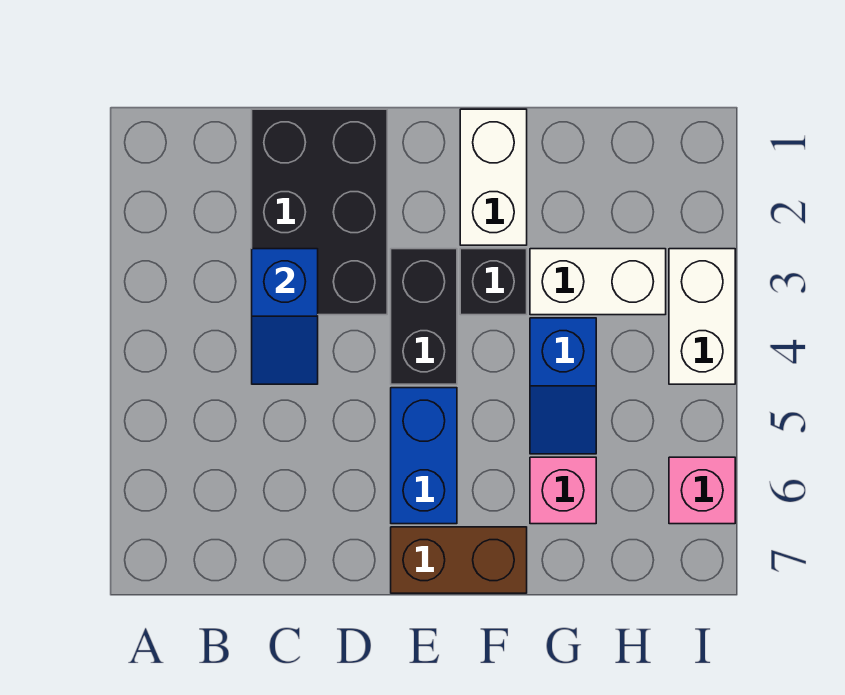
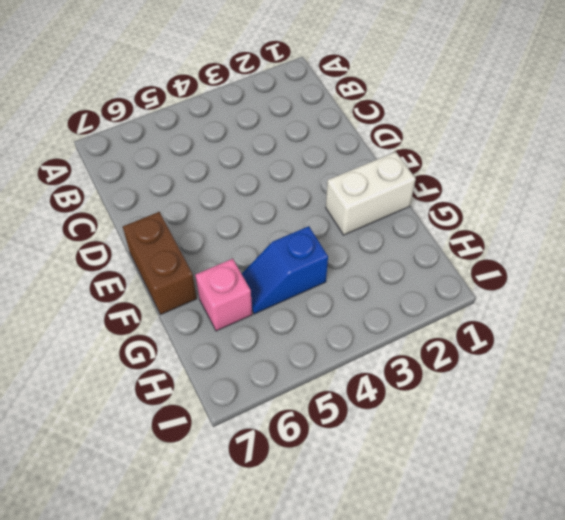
none -> black brick C1:D3 level 1
none -> black brick E3:E4 level 1
none -> blue brick E5:E6 level 1

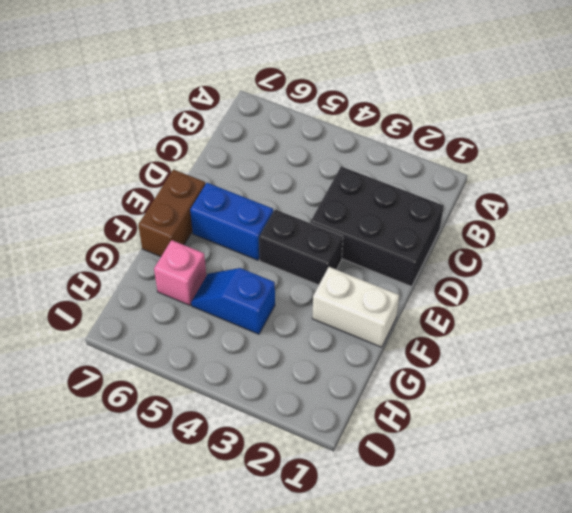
none -> black brick F3 level 1
none -> white brick G3:H3 level 1
none -> white brick I3:I4 level 1

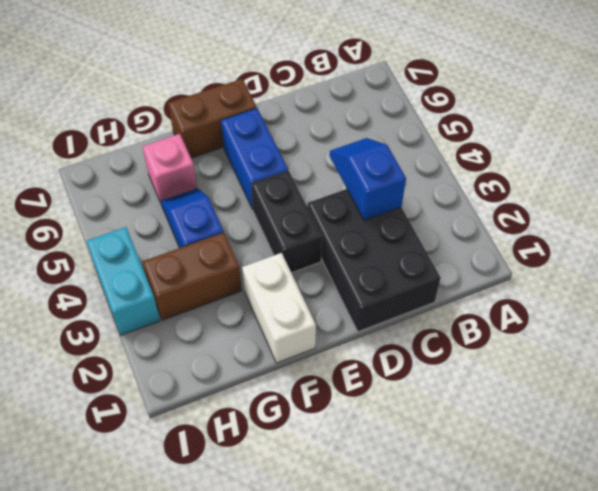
brown brick G3:H3 level 1 -> white brick G3:H3 level 1
cyan brick I3:I4 level 1 -> white brick I3:I4 level 1
none -> black brick F3 level 1
none -> pink brick I6 level 1

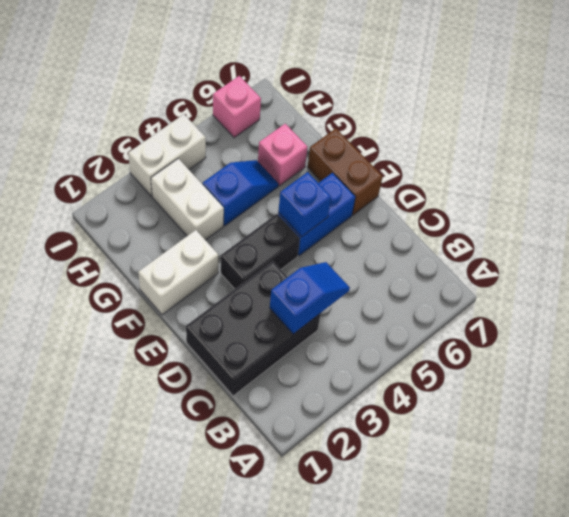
blue brick E5 level 2 -> none
none -> black brick F3 level 1

